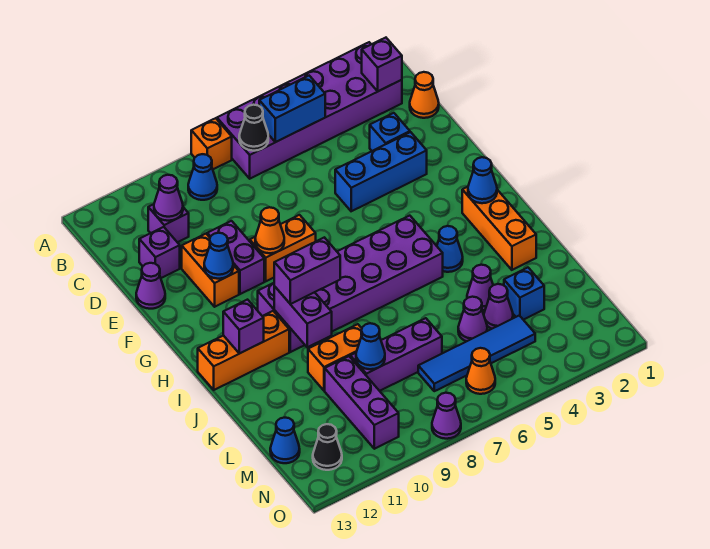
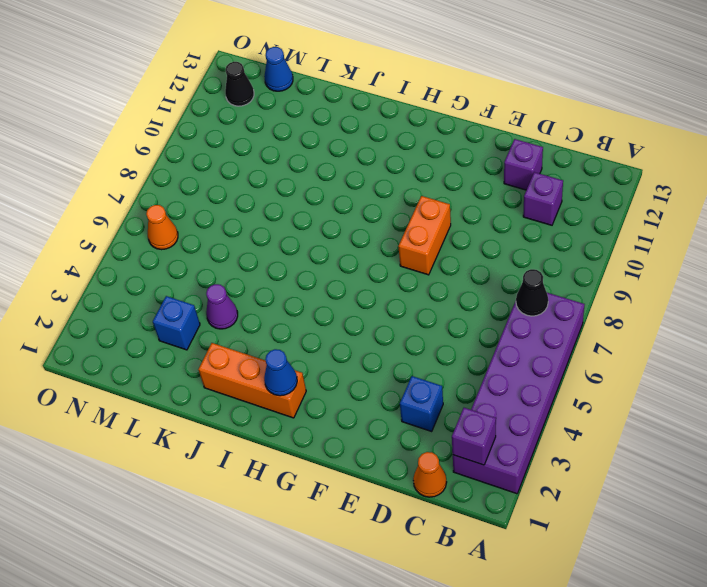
none -> orange brick A8 level 1
none -> blue cone B9 level 1
none -> blue brick E3:E5 level 1
none -> purple brick E10:F10 level 1

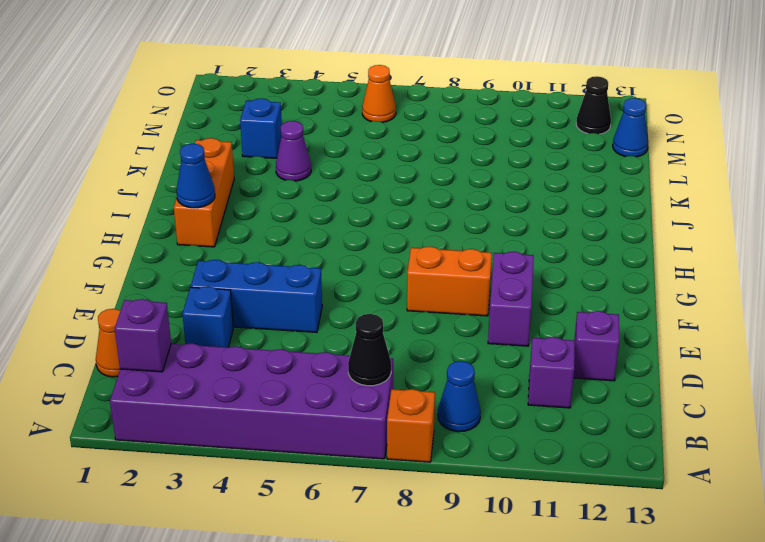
none -> orange brick E11:F11 level 1
none -> purple cone E13 level 1
none -> purple brick H5:I10 level 1
none -> blue cone I4 level 1

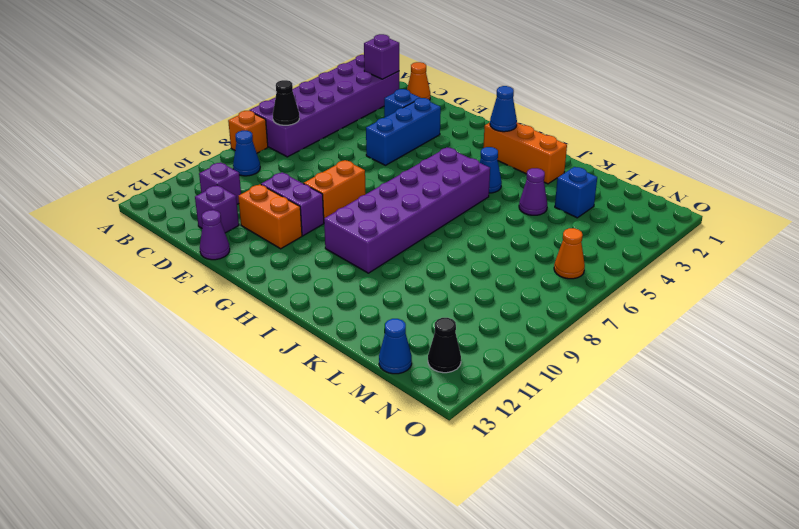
none -> orange brick I11:I13 level 1
none -> orange brick K9:K10 level 1
none -> purple cone L4 level 1
none -> purple cone L5 level 1

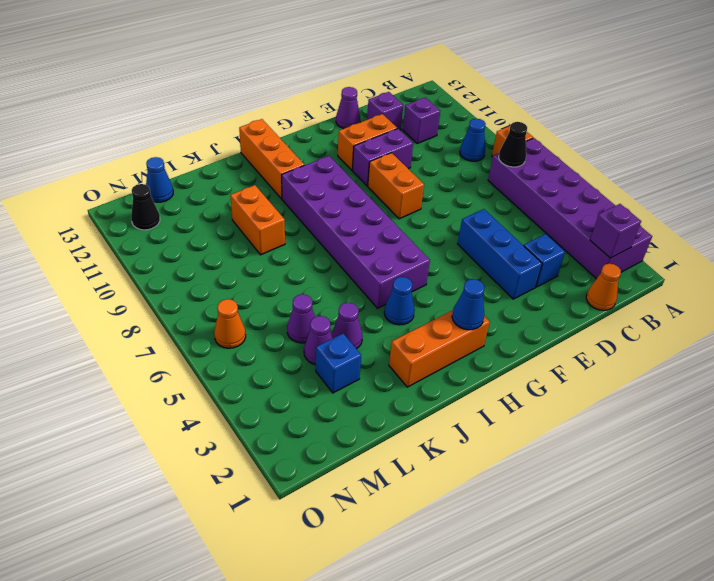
none -> purple brick L7:L9 level 1
none -> purple brick L10:N10 level 1
none -> blue tile M4:M7 level 1
none -> purple cone O8 level 1

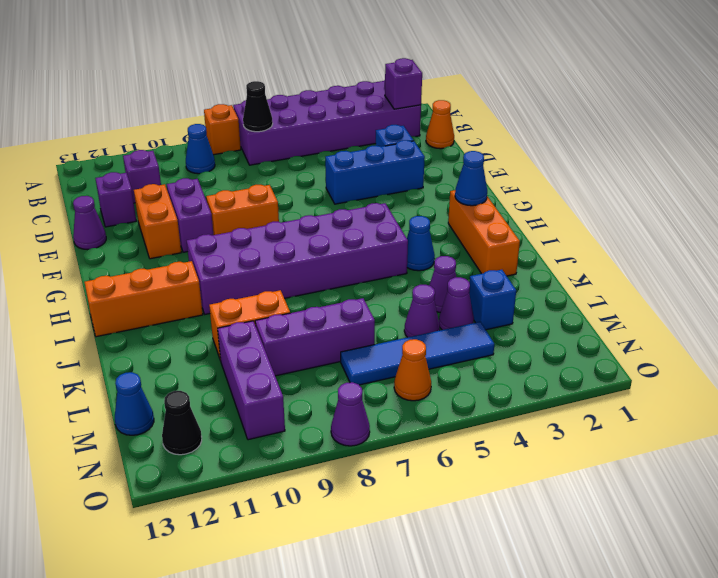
none -> blue brick B5:B6 level 2
none -> purple cone C11 level 2
none -> orange cone F9 level 2
none -> blue cone F11 level 2

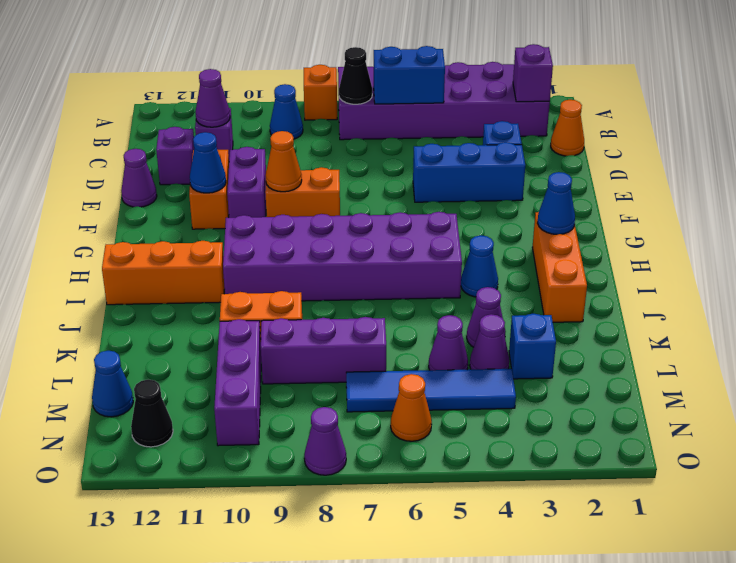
none -> purple brick I10:J10 level 2
none -> purple brick I12 level 2
none -> blue cone L9 level 2
none -> purple brick I9:I10 level 3

